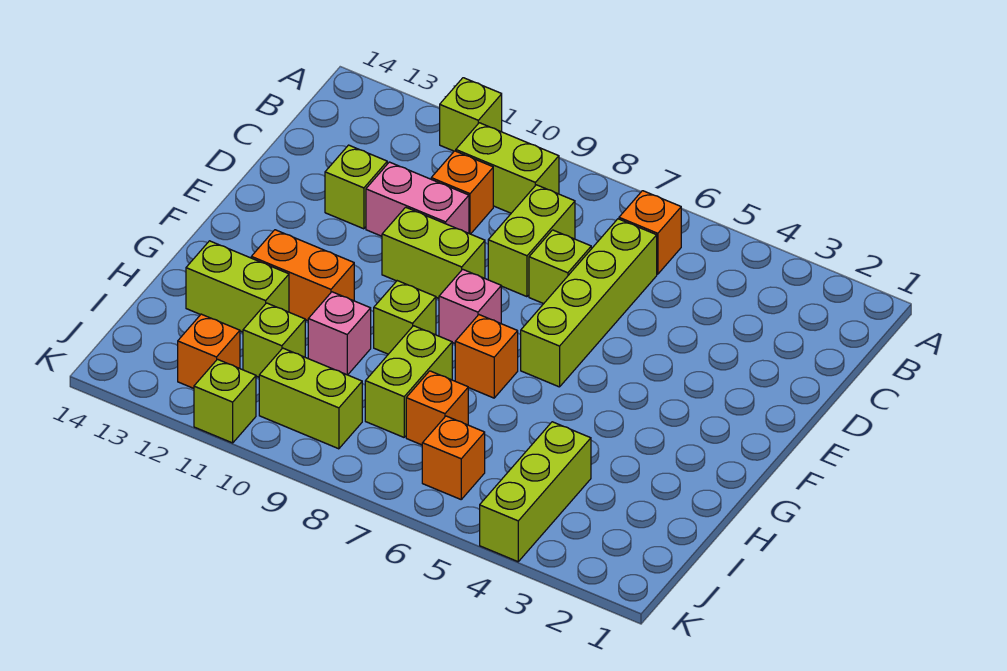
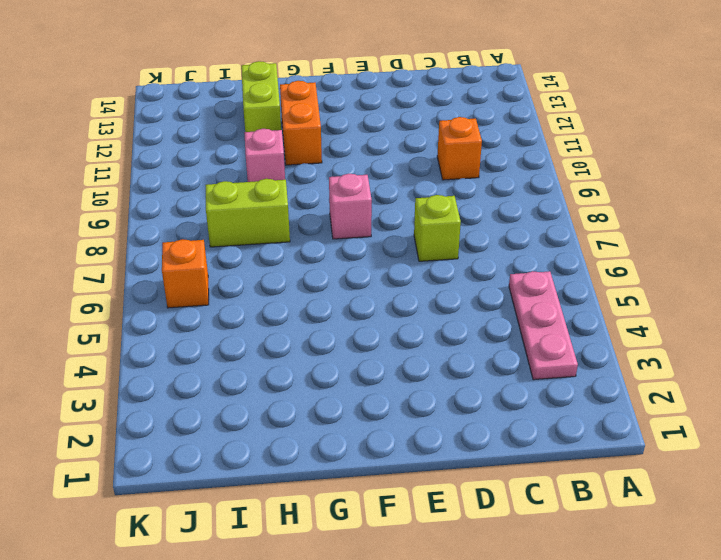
pink plate B3:B5 level 1 -> none
none -> lime brick A11 level 1
none -> orange brick B6 level 1
none -> lime brick B9:B10 level 1

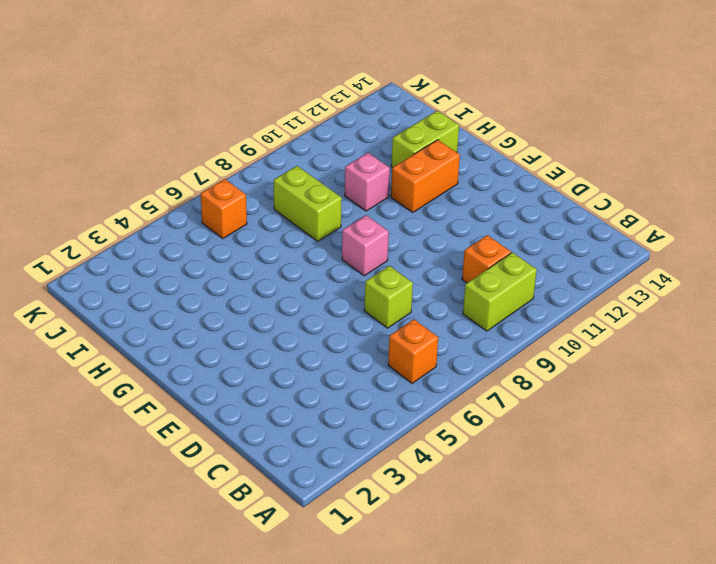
none -> lime brick A11 level 1
none -> lime brick C6:F6 level 1
none -> lime brick C8:D8 level 1

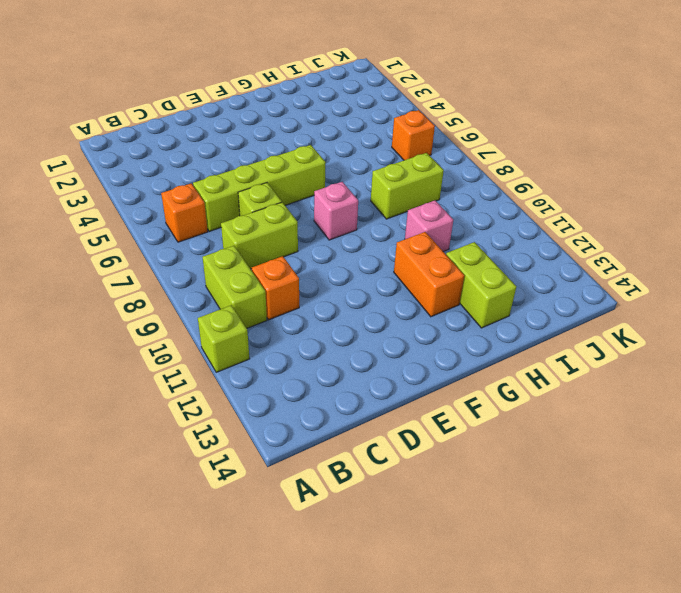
none -> pink brick D10:D11 level 1
none -> lime brick D12 level 1
none -> lime brick E9:E10 level 1

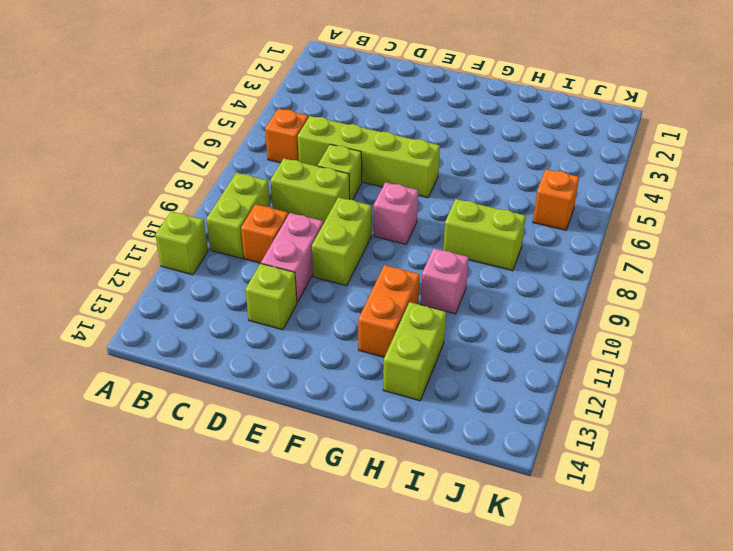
none -> orange brick G7 level 1
none -> lime brick G9 level 1
none -> lime brick I4:K4 level 1

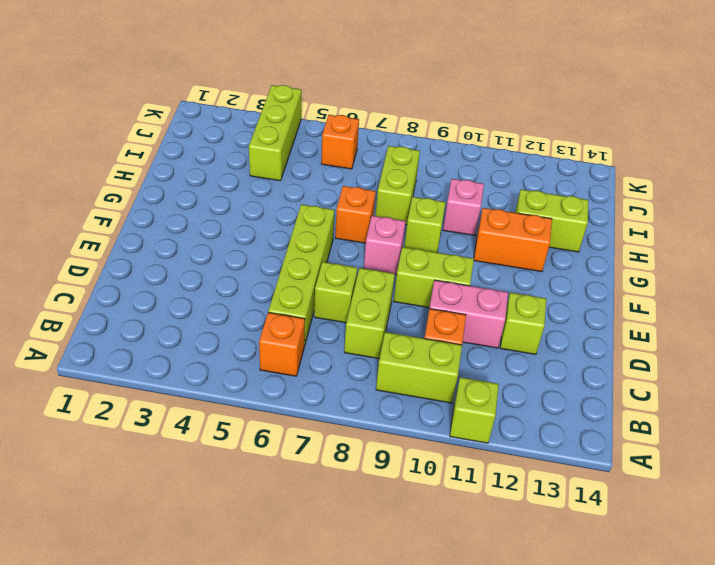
none -> orange brick I7 level 1
none -> lime brick I11 level 1
none -> lime brick J9:J10 level 1

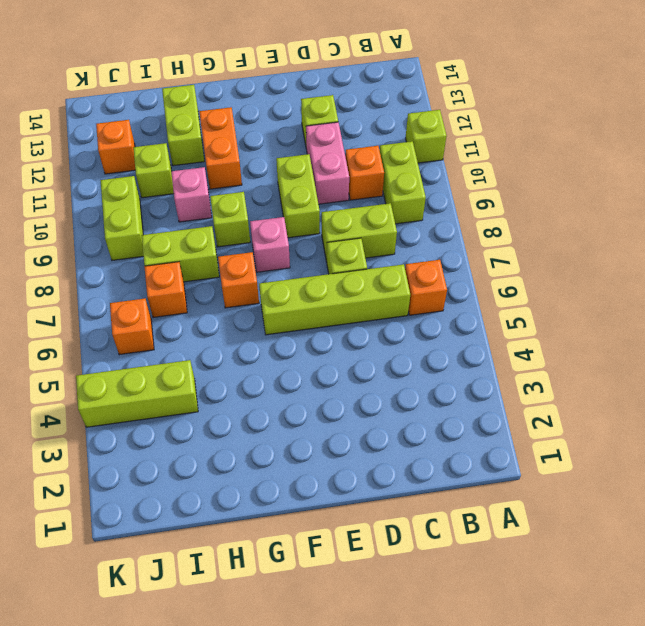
none -> lime brick K11 level 1

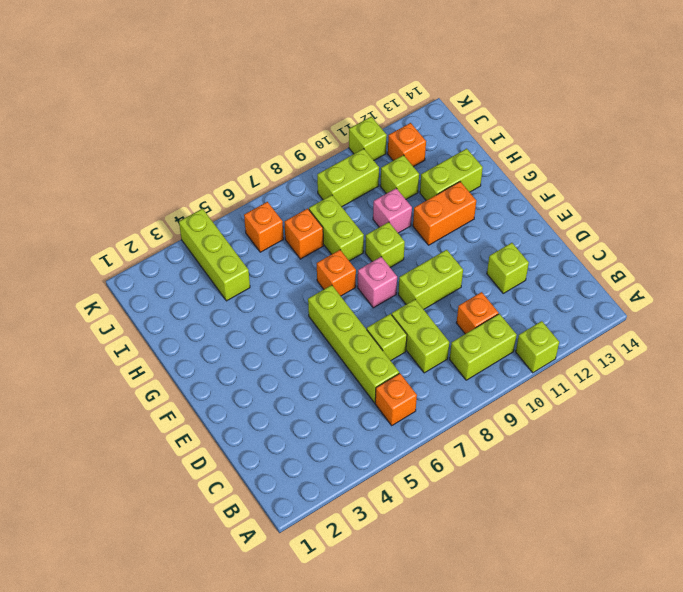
none -> pink brick D10:D11 level 1

